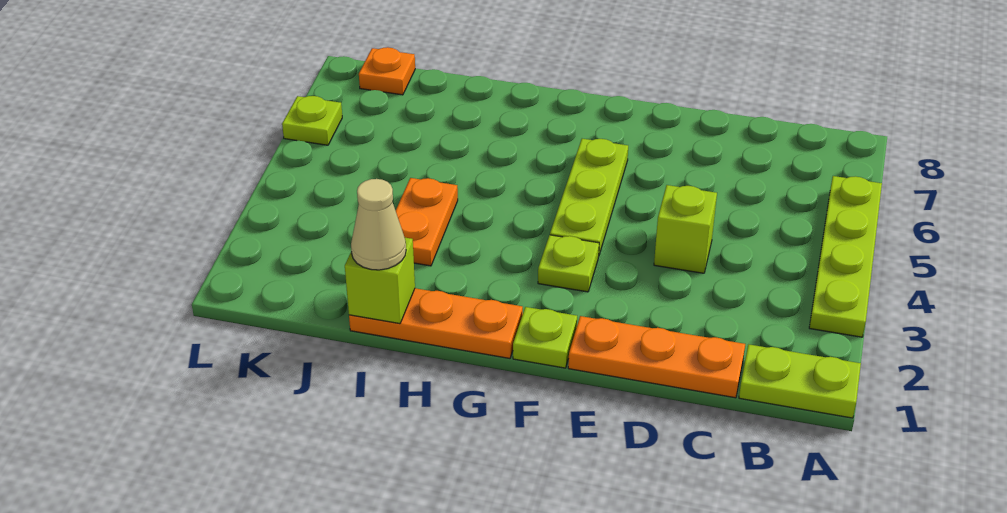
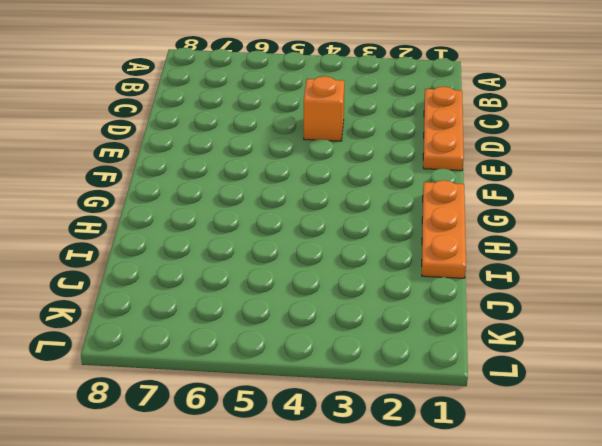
orange brick D4 level 1 -> lime brick D4 level 1
none -> lime plate A1:B1 level 1
none -> lime plate A3:A6 level 1
none -> lime plate F1 level 1

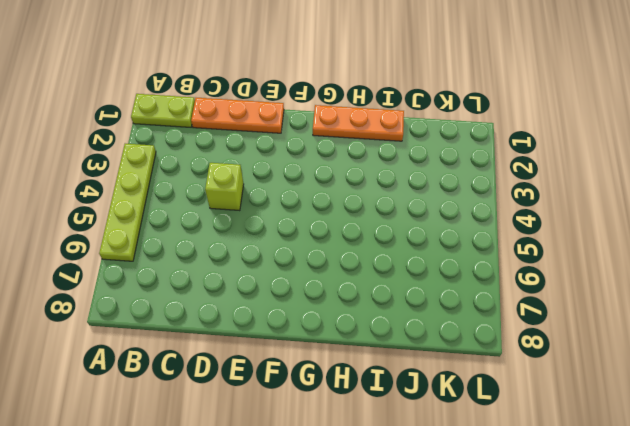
none -> lime plate F1 level 1
none -> lime plate F3 level 1
none -> lime plate F4:F6 level 1

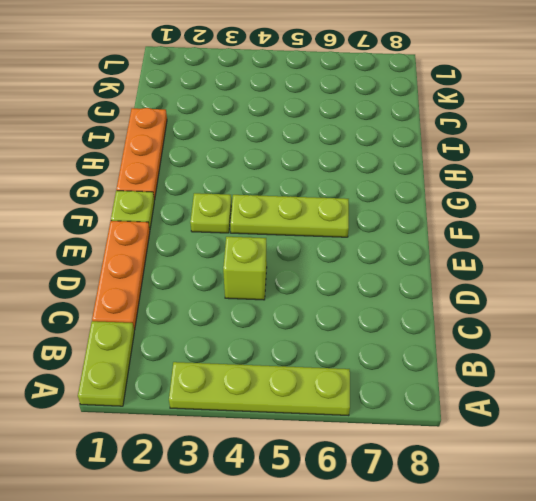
none -> orange plate I3:I4 level 1
none -> orange plate K8 level 1
none -> lime plate L6 level 1

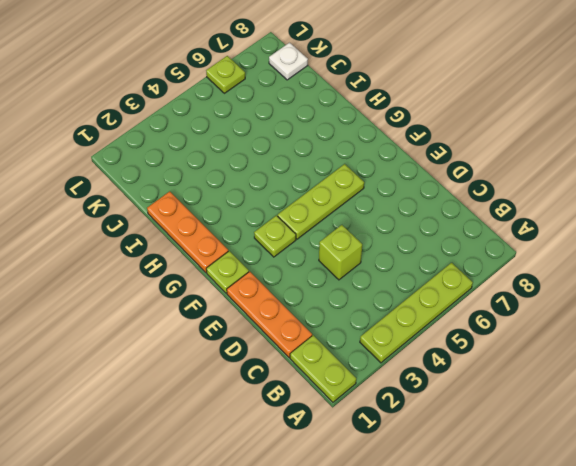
white plate K8 level 1 -> orange plate K8 level 1
none -> orange plate I3:I4 level 1
none -> lime brick I1 level 2
none -> tan cone I1 level 3

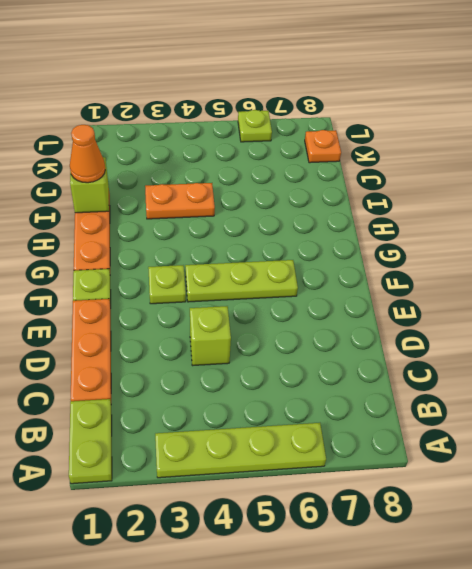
orange cone I1 level 3 -> tan cone I1 level 3

